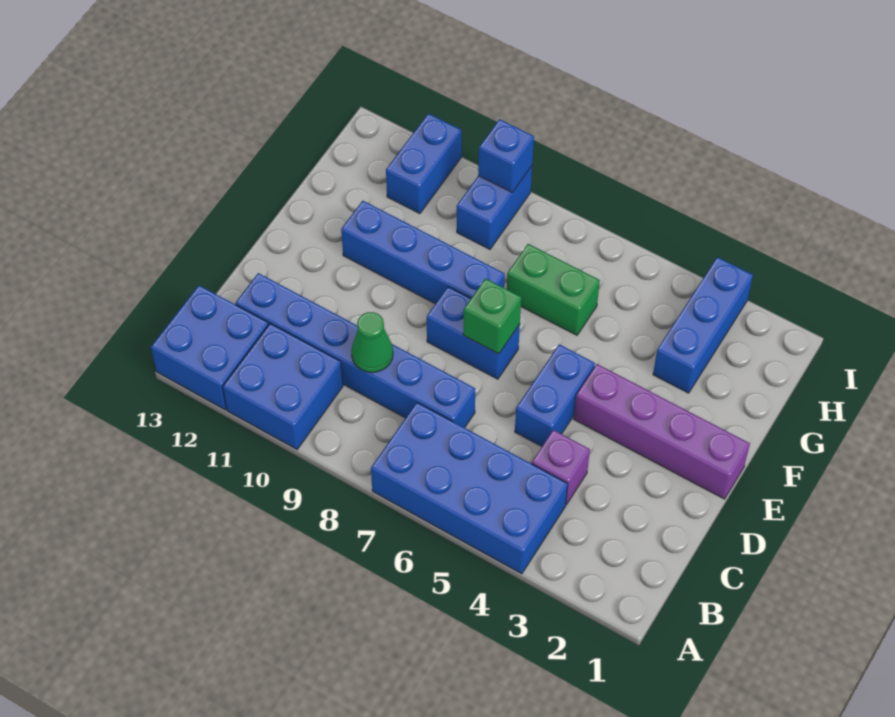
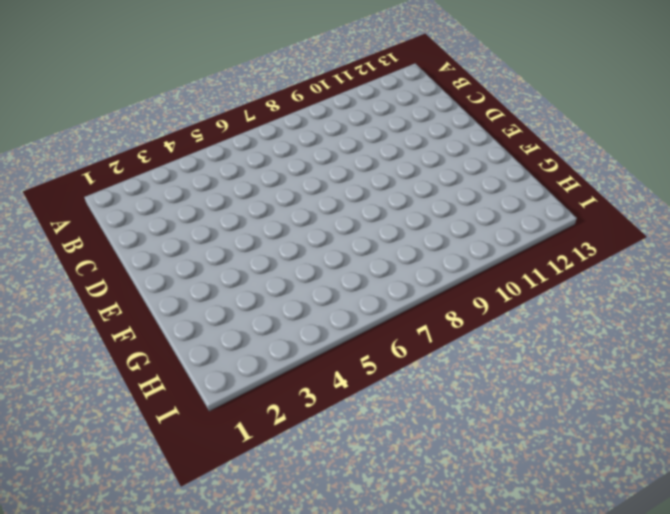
none -> blue brick A4:B7 level 1
none -> blue brick A10:B11 level 1
none -> blue brick A12:B13 level 1

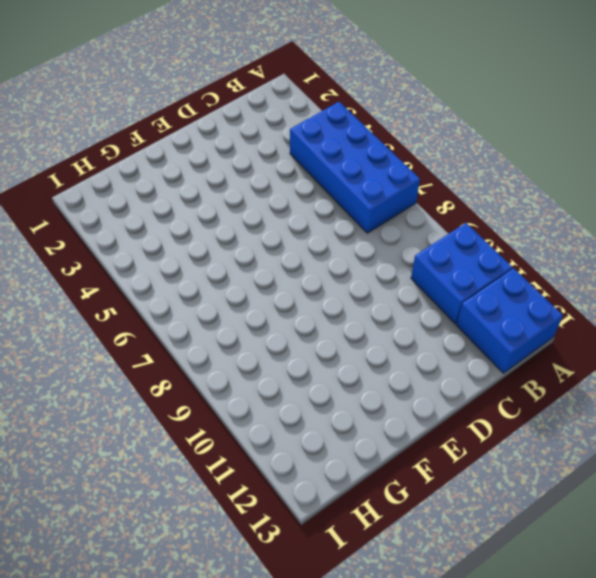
none -> purple brick C4 level 1
none -> blue brick C7:C12 level 1
none -> blue brick D5:E5 level 1

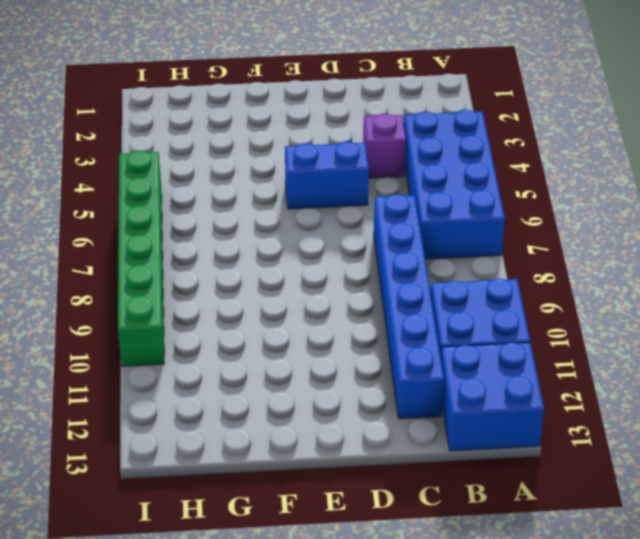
green brick I5:I10 level 1 -> blue brick H9:I9 level 1
none -> purple brick E1:E4 level 1
none -> blue brick E7:E8 level 1
none -> blue brick F8:F11 level 1

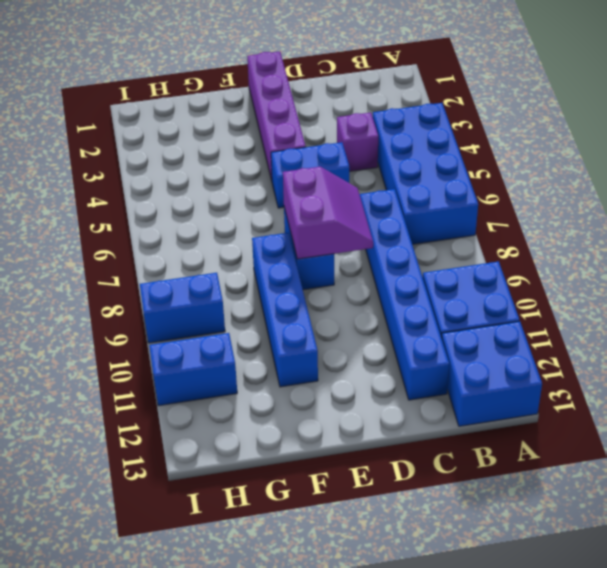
purple slope D7:E8 level 2 top E -> green brick E7 level 2
none -> blue brick G3:I3 level 1
none -> green brick G6:G7 level 1
none -> green cone C9 level 2

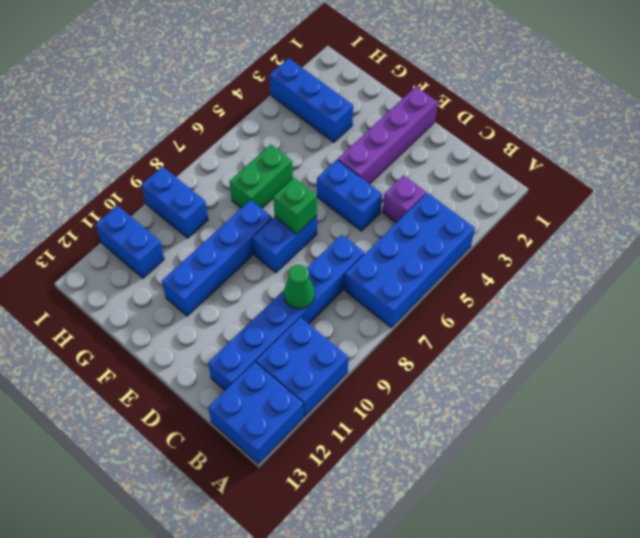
none -> blue brick I9 level 2

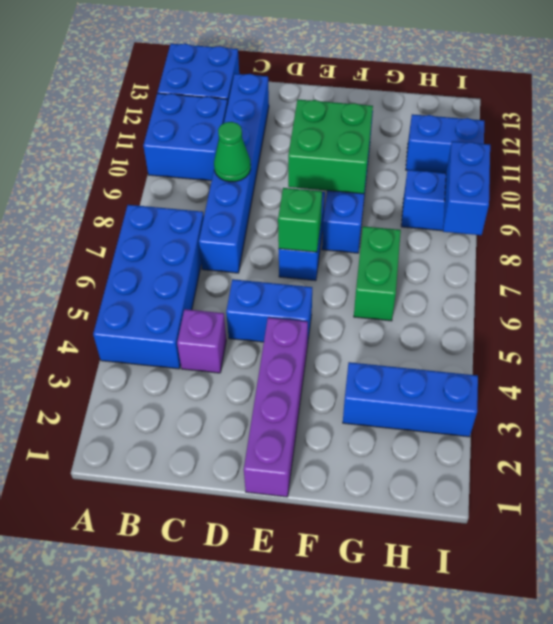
green brick E9:F10 level 2 -> none
blue brick I8:I9 level 2 -> blue brick I9 level 2

